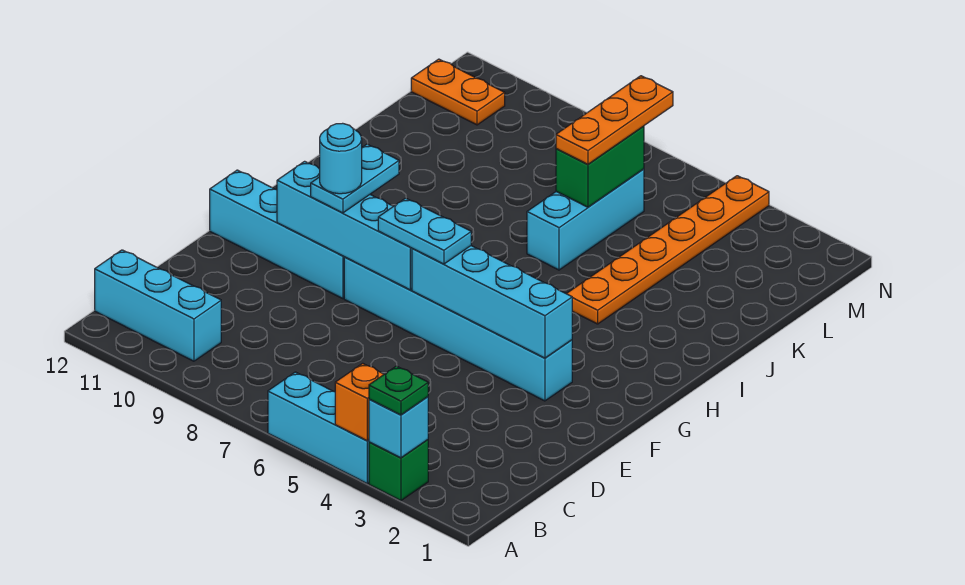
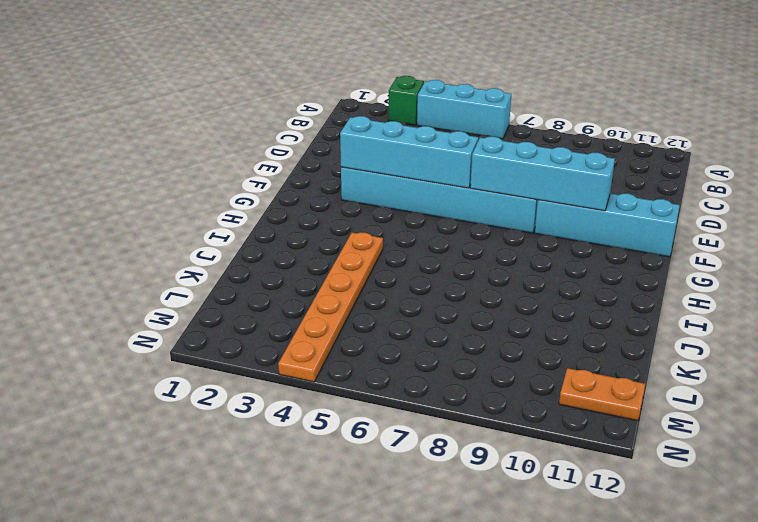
none -> cyan brick B10:B12 level 1
none -> cyan brick J6:L6 level 1
none -> cyan brick A3 level 2

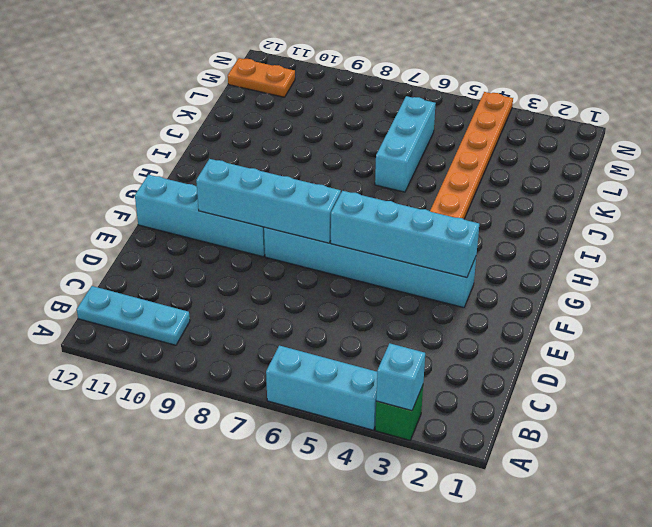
cyan plate B10:B12 level 1 -> cyan brick B10:B12 level 1
none -> orange brick A4 level 2
none -> green brick K6:L6 level 2
none -> green plate A3 level 3

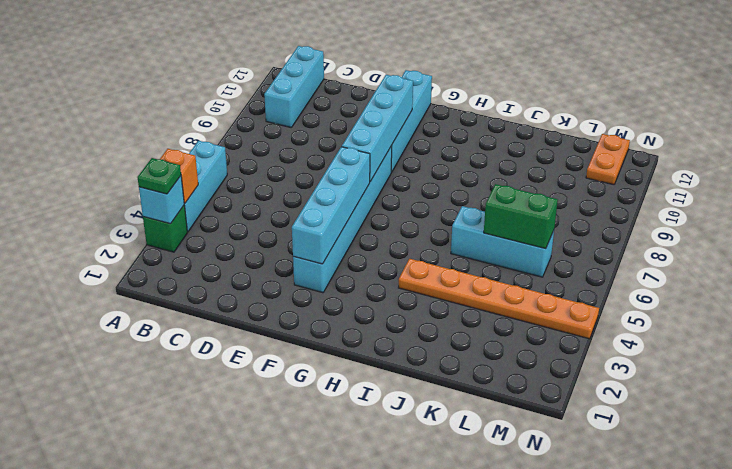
none -> cyan plate F6:F7 level 3
none -> cyan plate F9:G9 level 3
none -> orange plate K6:M6 level 3

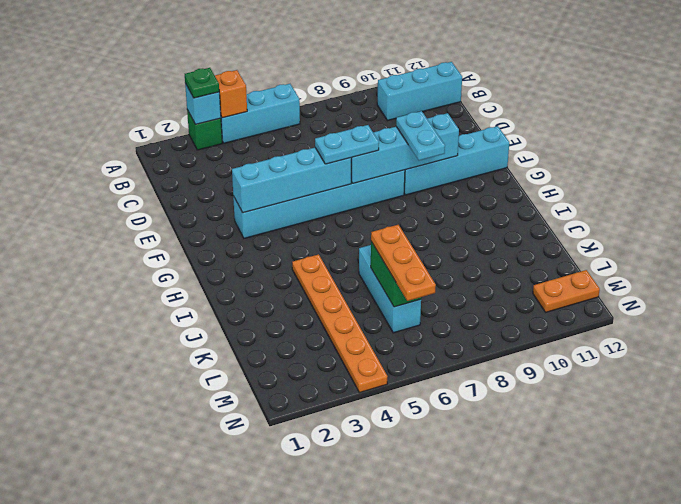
none -> cyan round brick F9 level 4

